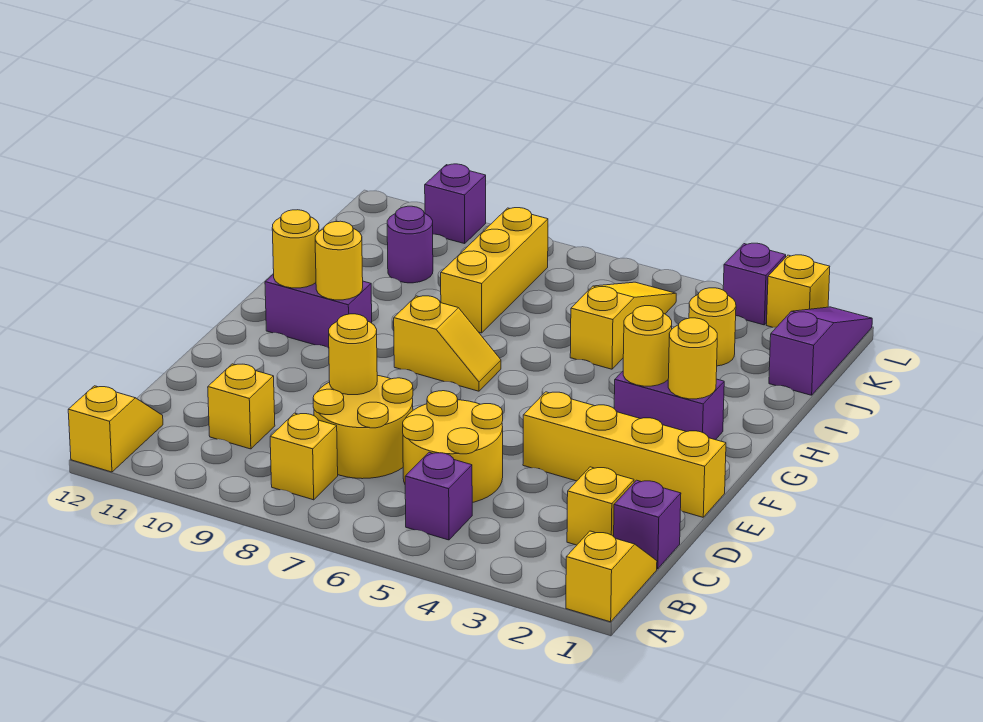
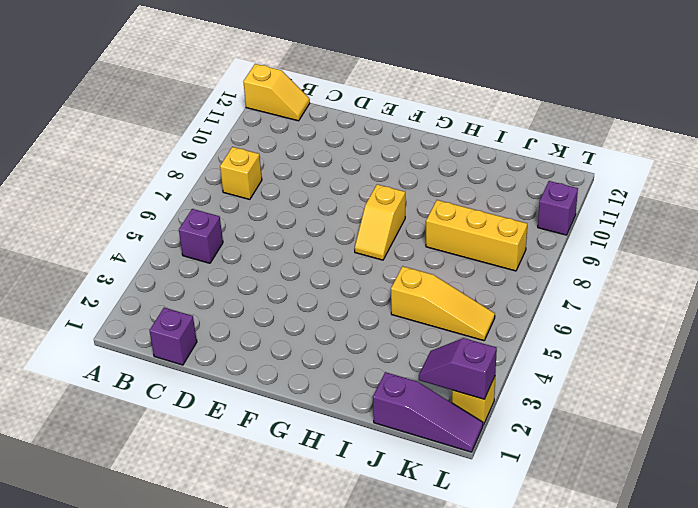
purple slope K2:L2 level 2 top L -> none
none -> yellow slope A1:B1 level 1 top A
none -> yellow brick C2 level 1
none -> yellow round brick C5:D6 level 1

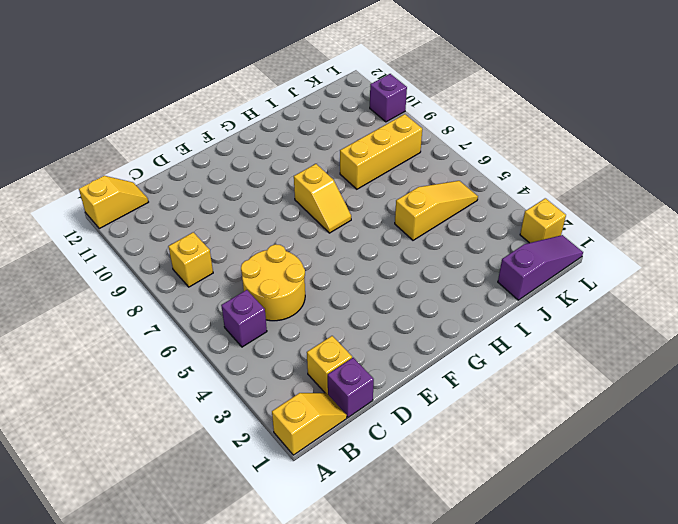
none -> yellow round brick C7:D8 level 1
none -> yellow brick C10 level 1
none -> yellow brick E1:E4 level 1

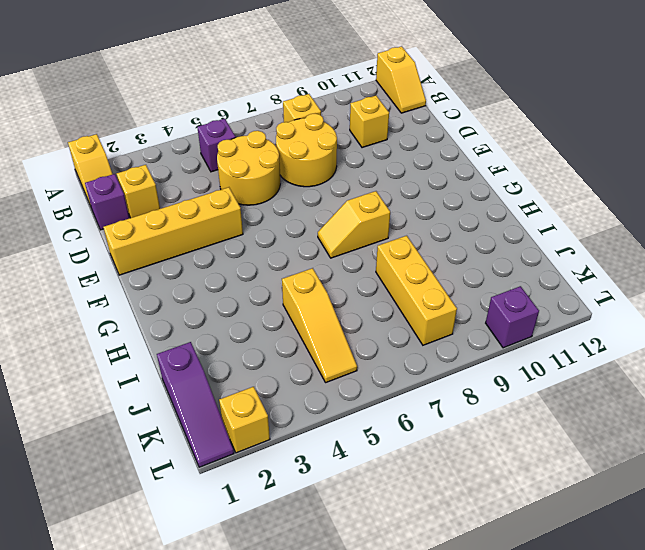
none -> purple brick G2:G3 level 1
none -> purple brick G10:G11 level 1
none -> yellow round brick J3 level 1

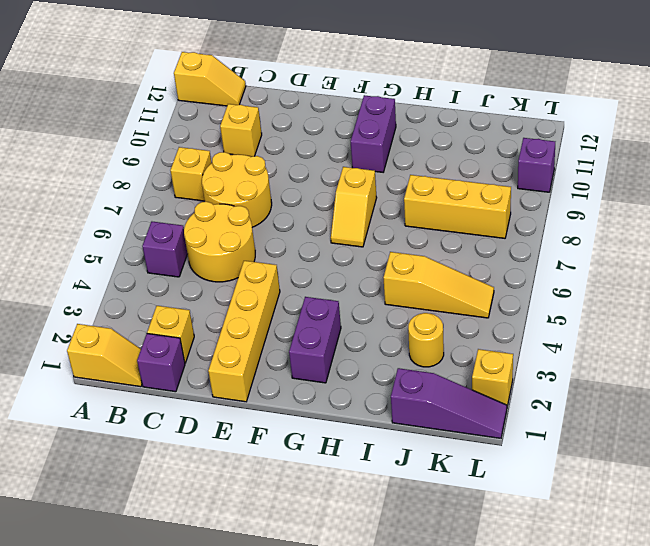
none -> purple round brick J10 level 1
none -> purple brick L3 level 1
none -> yellow round brick D8 level 2

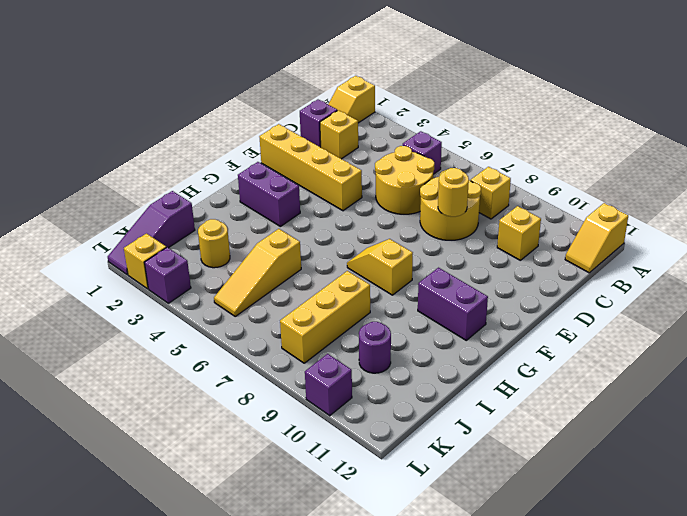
none -> yellow round brick G2 level 2
none -> yellow round brick G3 level 2
none -> yellow round brick G10 level 2

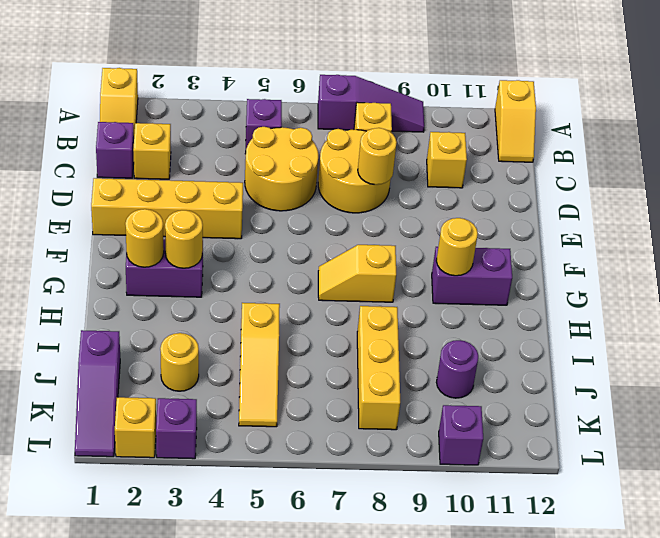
purple slope A7:A9 level 1 top 7 -> none
none -> yellow round brick G11 level 2

